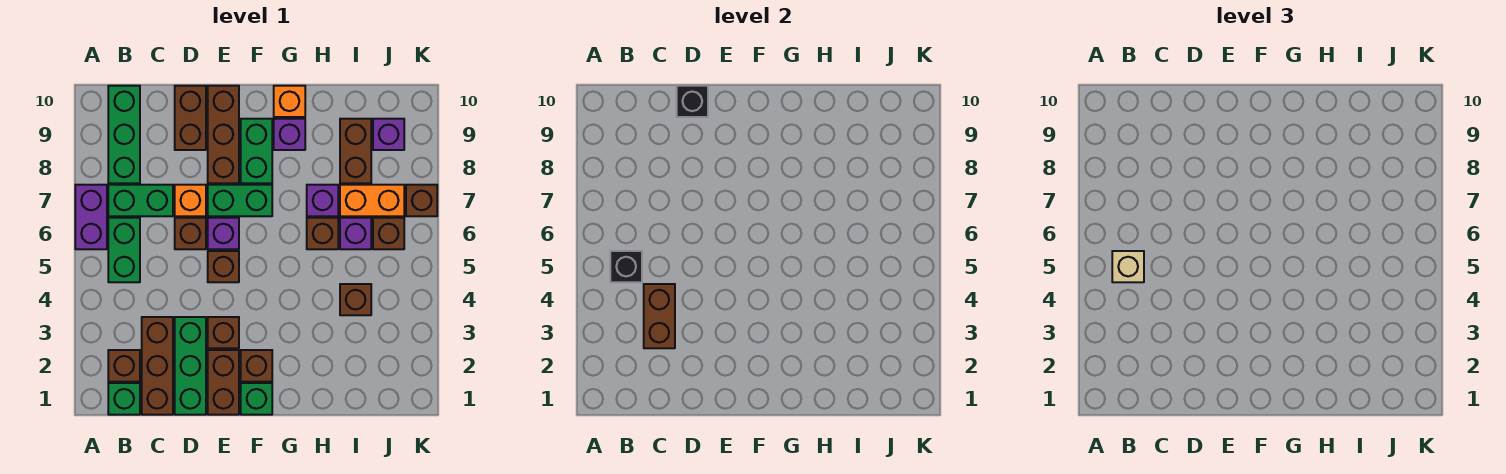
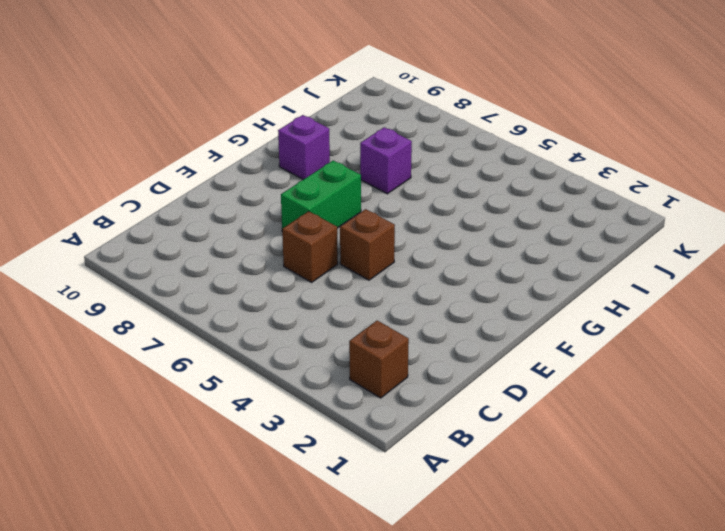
none -> purple brick A6:A7 level 1
none -> green brick B1 level 1
none -> green brick B5:B6 level 1
none -> green brick B7:C7 level 1

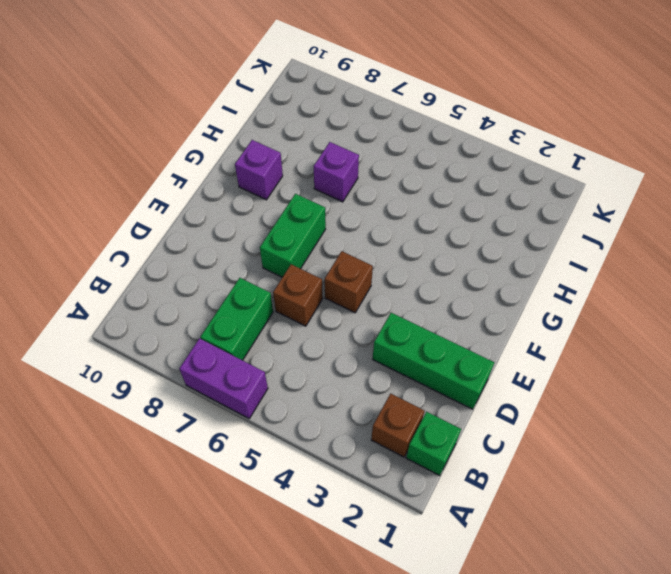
none -> green brick B5:B6 level 1
none -> green brick B8:B10 level 1
none -> brown brick C1:C3 level 1
none -> orange brick D7 level 1

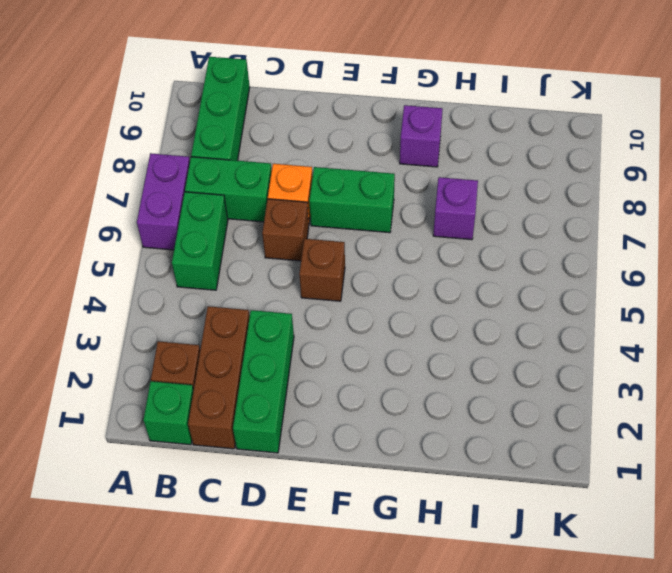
none -> brown brick D9:D10 level 1
none -> brown brick E1:E2 level 1
none -> brown brick E3 level 1
none -> purple brick E6 level 1

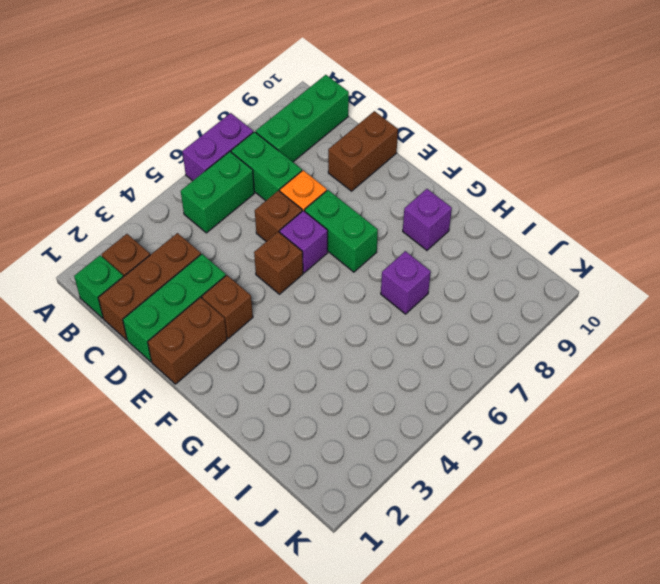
none -> brown brick E8:E10 level 1
none -> green brick F1 level 1
none -> brown brick F2 level 1
none -> green brick F8:F9 level 1

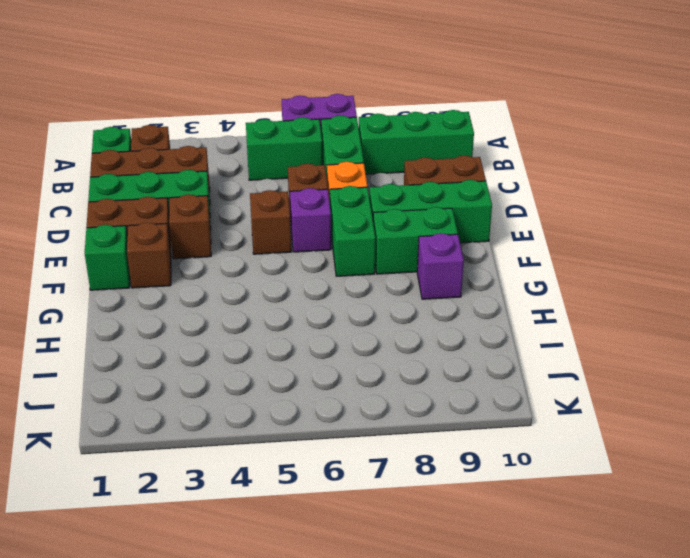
green brick E8:E10 level 1 -> brown brick E8:E10 level 1
none -> orange brick G10 level 1
none -> brown brick H6 level 1
none -> purple brick H7 level 1
none -> brown brick I4 level 1

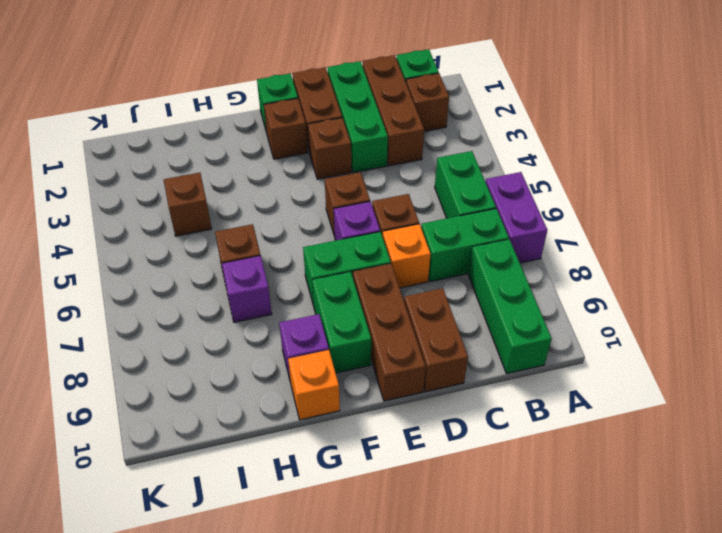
none -> purple brick I6 level 1
none -> orange brick I7:J7 level 1
none -> brown brick I8:I9 level 1
none -> brown brick J6 level 1

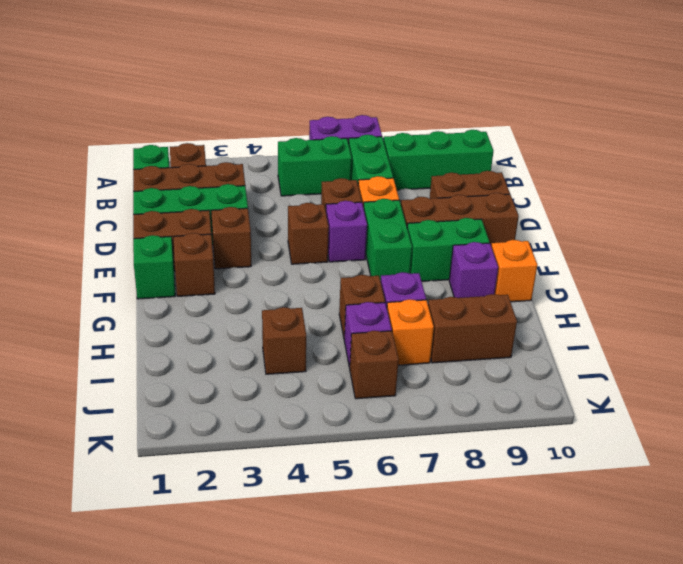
orange brick I7 level 1 -> orange brick I7:J7 level 1
none -> purple brick J9 level 1
none -> brown brick K7 level 1
none -> black brick B5 level 2
none -> brown brick C3:C4 level 2

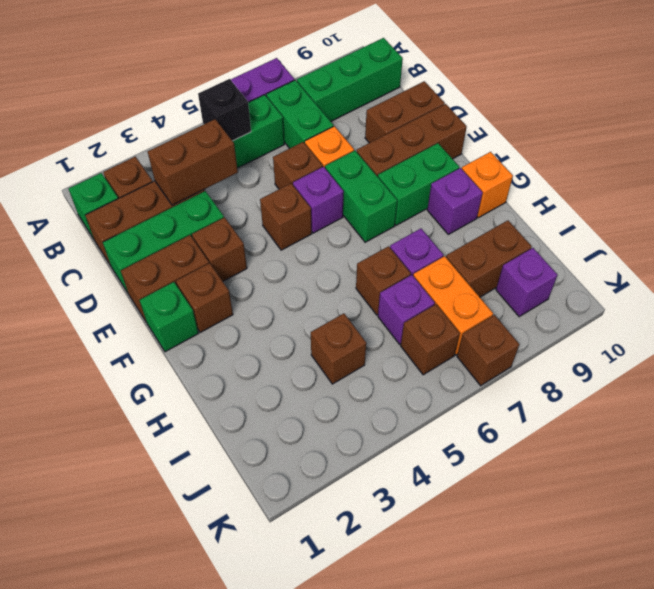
none -> black brick D10 level 2
none -> tan brick B5 level 3

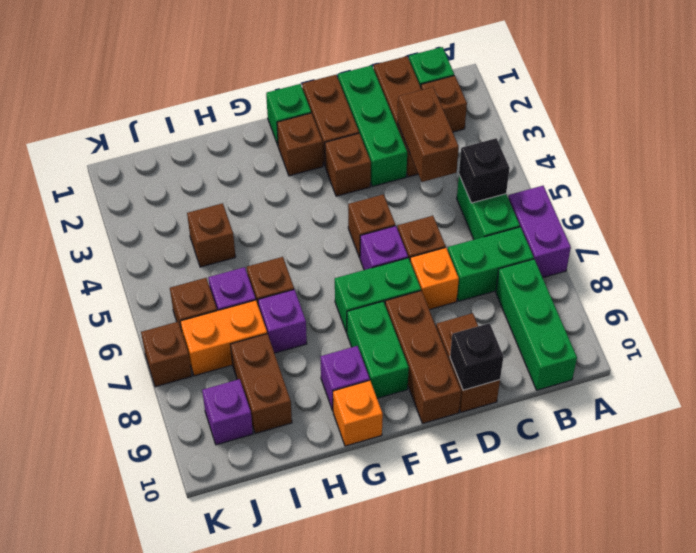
none -> tan brick B5 level 3

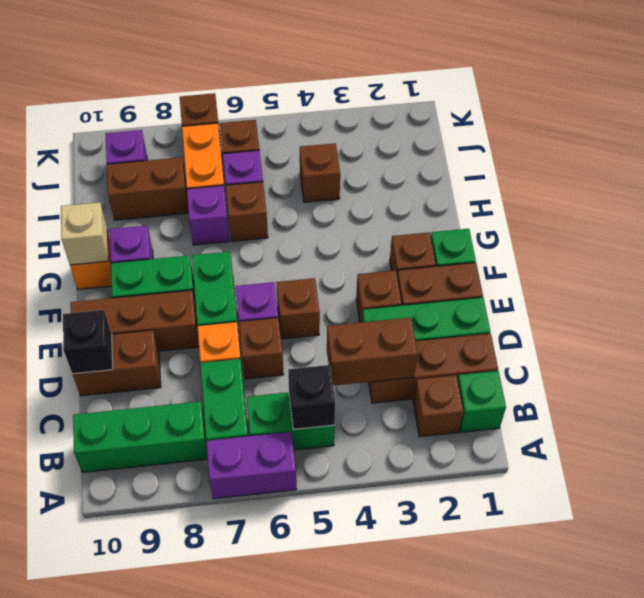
tan brick G10 level 2 -> tan brick B5 level 3

